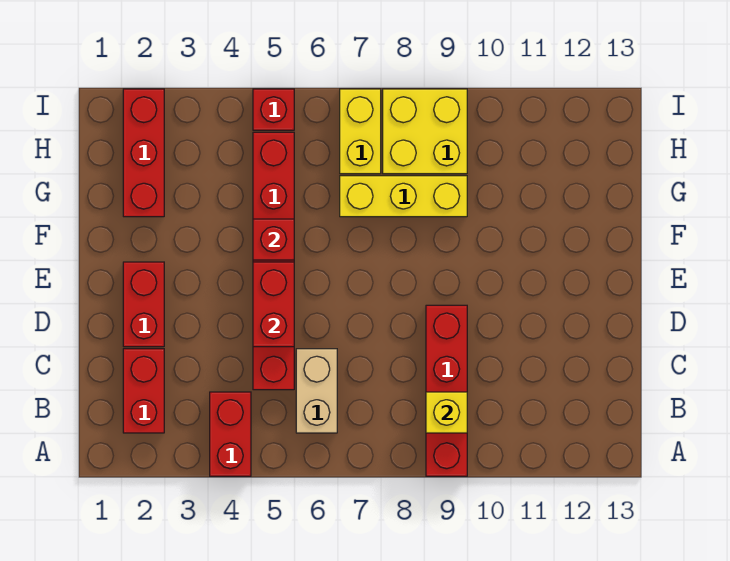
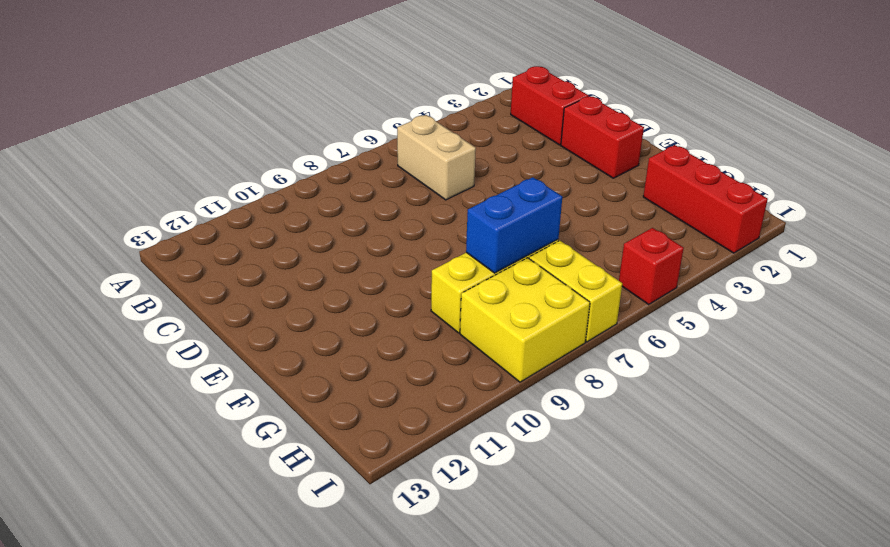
blue brick G7:G8 level 2 -> none
none -> red brick A4:B4 level 1
none -> red brick A9:D9 level 1
none -> red brick C5:H5 level 1

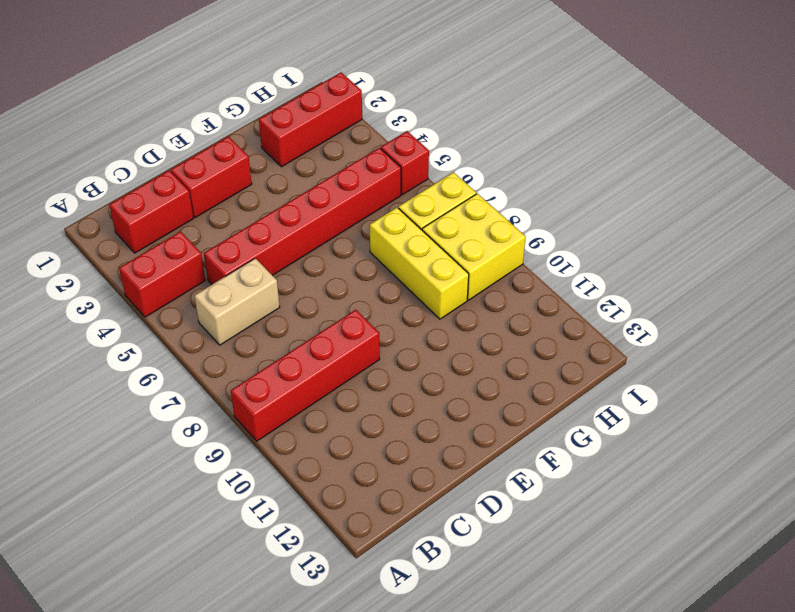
none -> yellow brick B9 level 2
none -> red brick D5:E5 level 2
none -> red brick F5 level 2

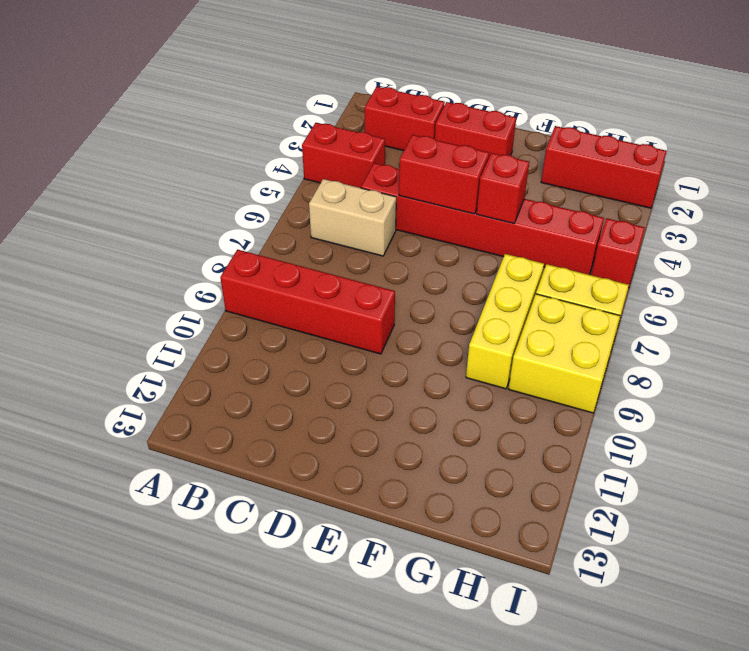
none -> yellow brick B9 level 2

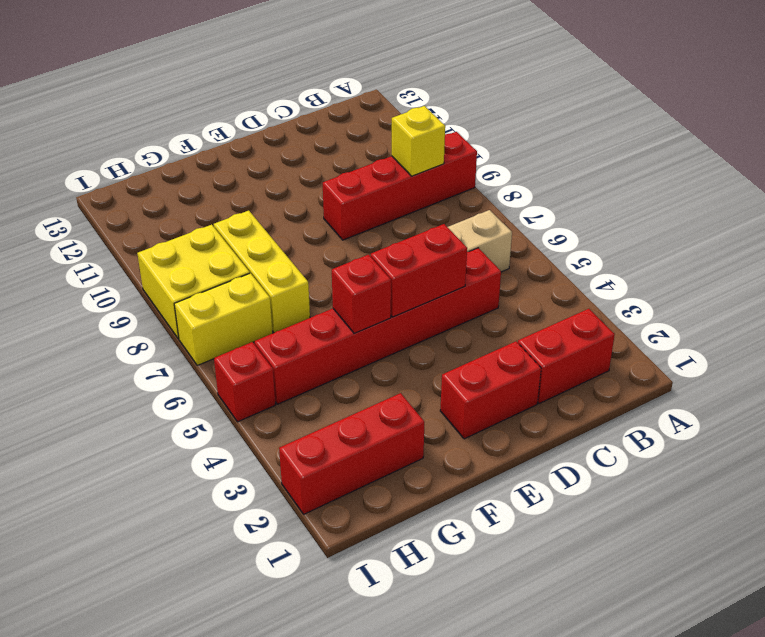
none -> red brick A4:B4 level 1

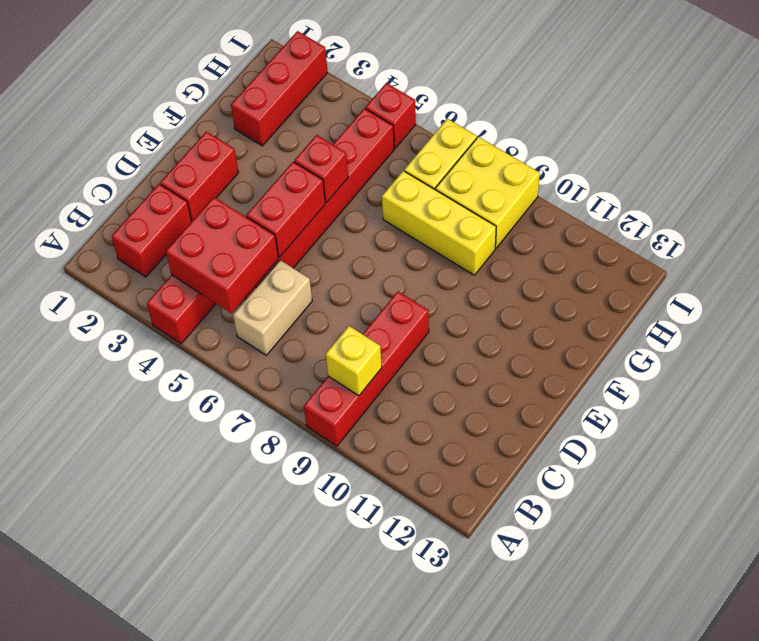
red brick B4:C5 level 2 -> none

